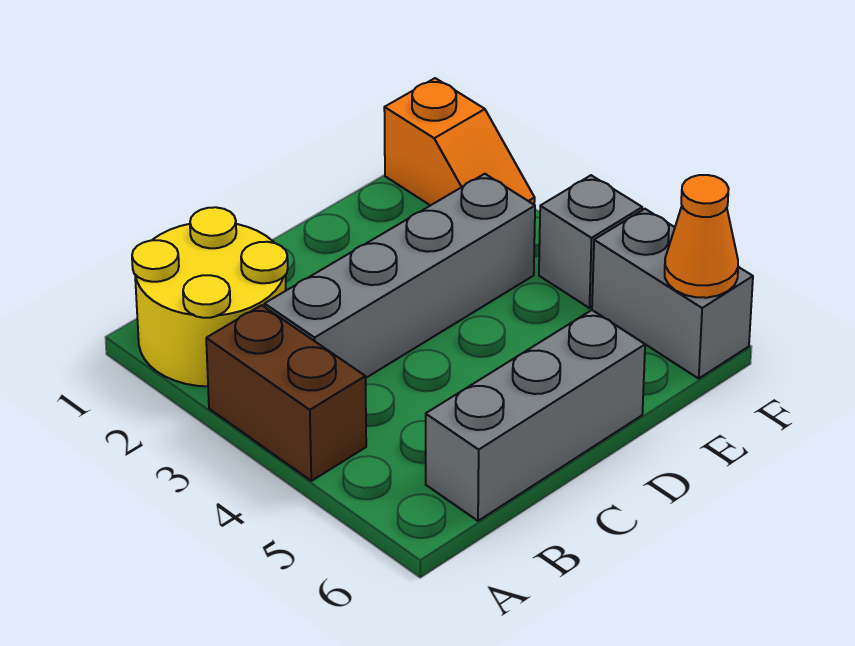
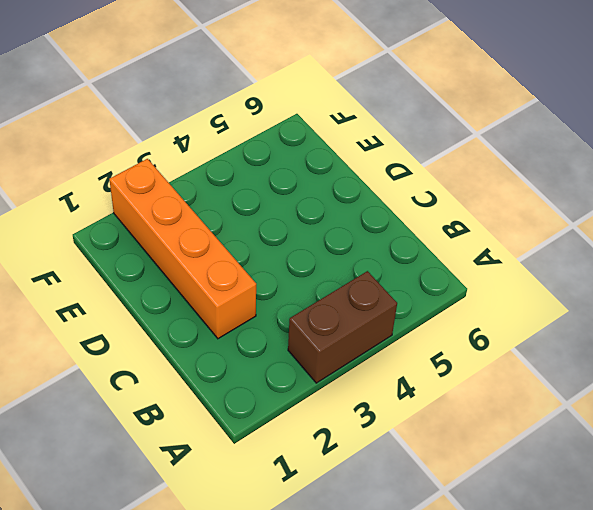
orange brick C2:F2 level 1 -> orange slope F1:F2 level 1 top 1
none -> yellow round brick A1:B2 level 1
none -> grey brick B3:E3 level 1

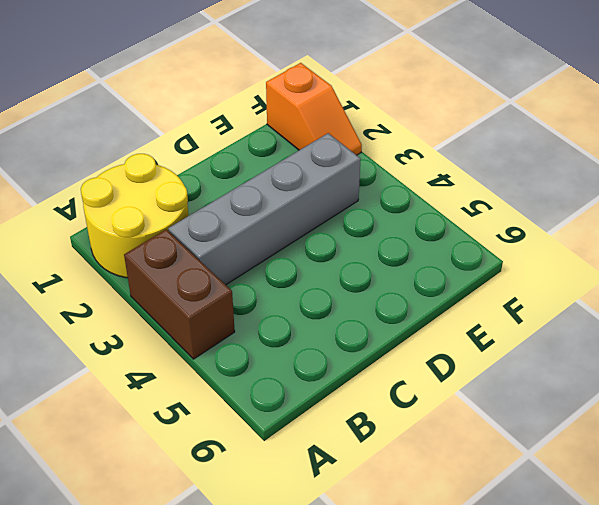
none -> grey brick B6:D6 level 1
none -> grey brick F4 level 1

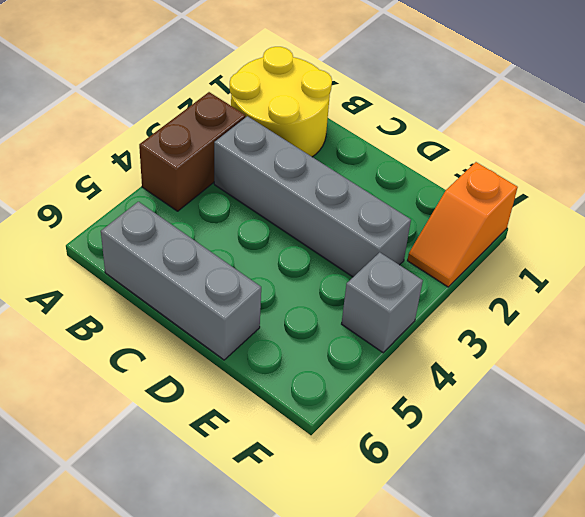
none -> grey brick F5:F6 level 1
none -> orange cone F6 level 2

